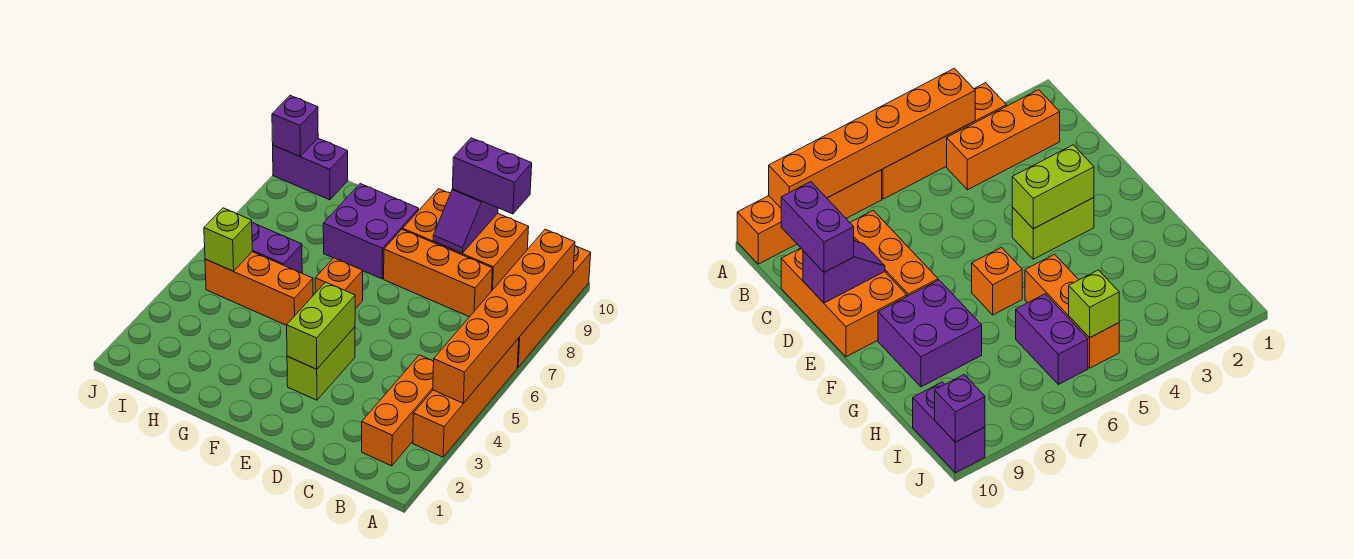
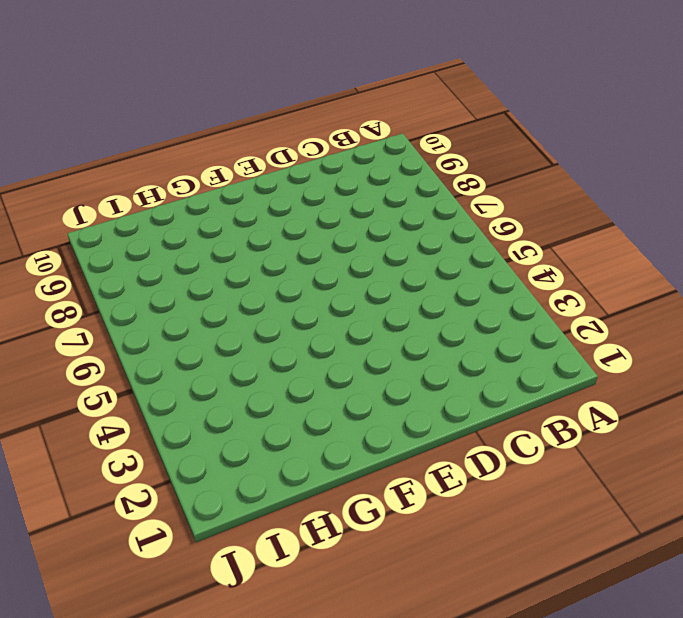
none -> orange brick A3:A6 level 1
none -> orange brick A7:A10 level 1
none -> orange brick B2:B4 level 1

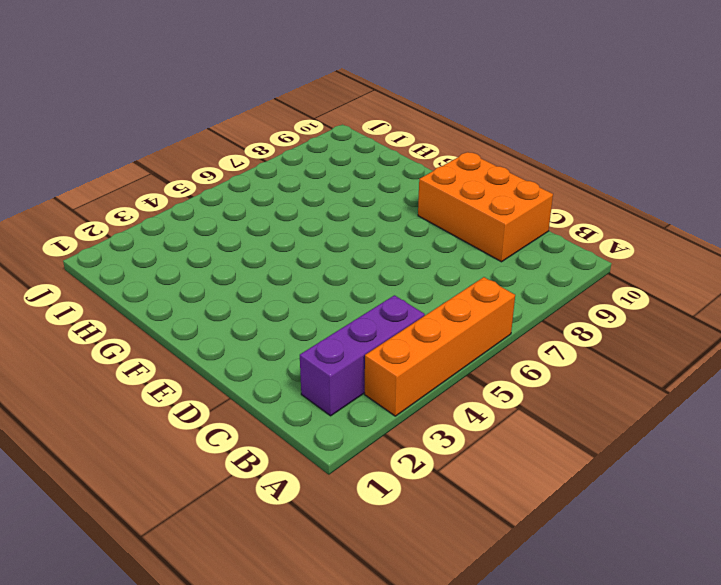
purple brick B2:B4 level 1 -> orange brick B2:B4 level 1
none -> orange brick A7:A10 level 1
none -> orange brick C8:E8 level 1
none -> lime brick E3:E4 level 1

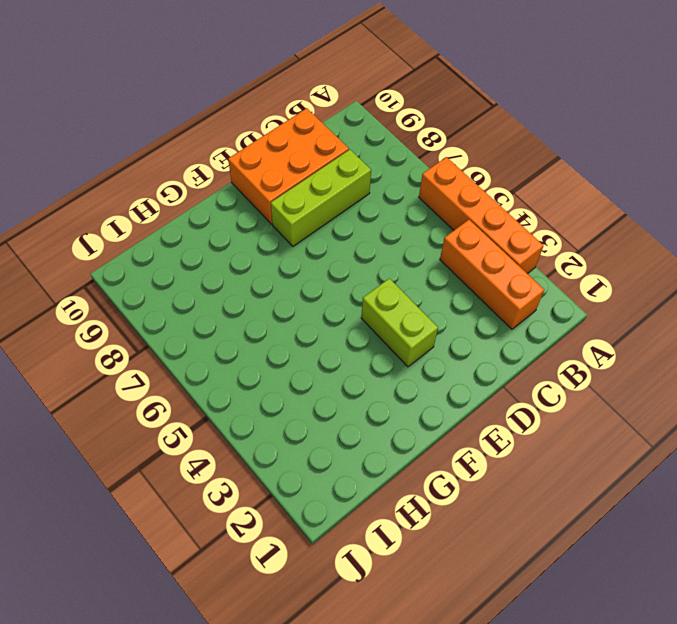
lime brick C8:E8 level 1 -> orange brick C8:E8 level 1
none -> orange brick A7:A10 level 1
none -> orange brick F6 level 1
none -> purple brick F8:G9 level 1

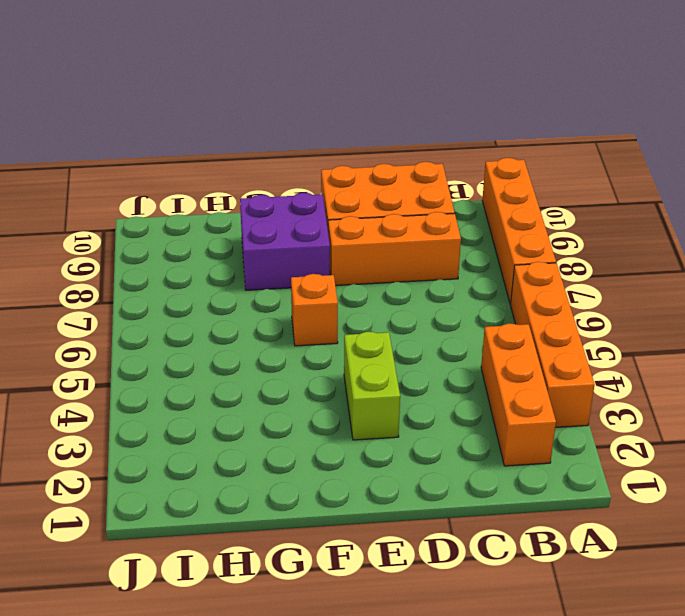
none -> orange brick G5:I5 level 1
none -> purple brick H6:I6 level 1
none -> purple brick I10:J10 level 1

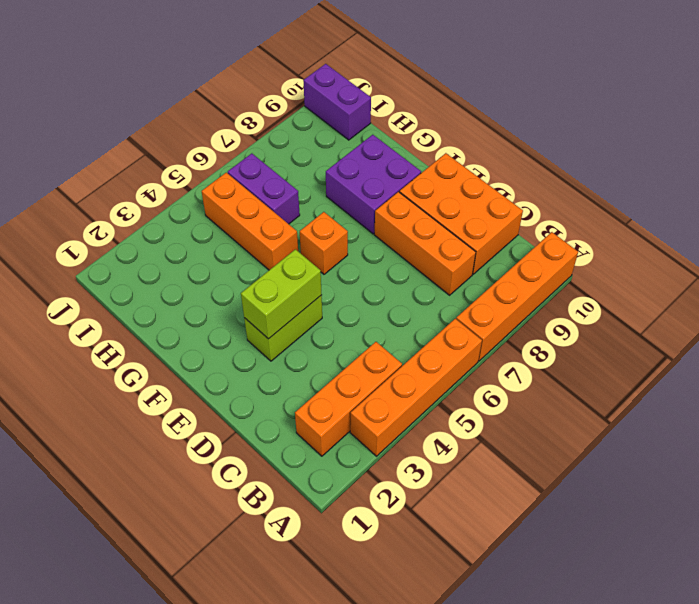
none -> orange brick A4:A9 level 2
none -> purple slope D9:D10 level 2 top 10
none -> lime brick I5 level 2

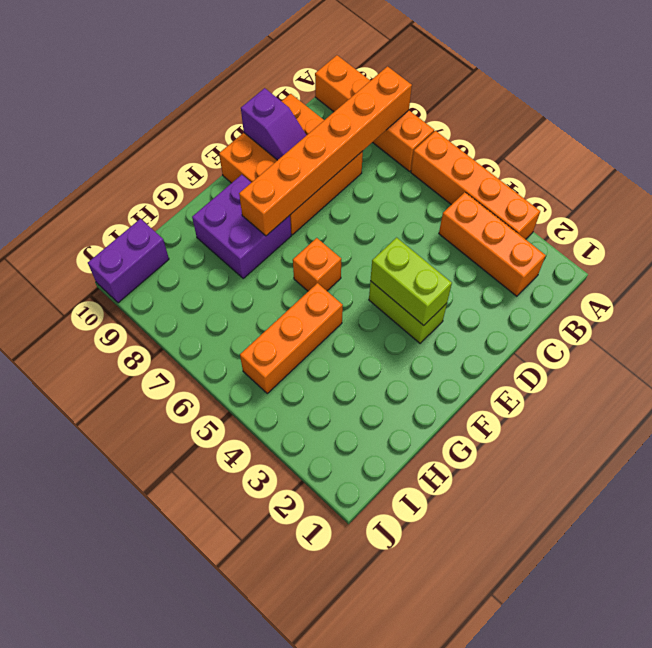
orange brick A8:F8 level 2 -> orange brick A4:A9 level 2
none -> purple brick H6:I6 level 1
none -> lime brick I5 level 2
none -> purple brick J10 level 2

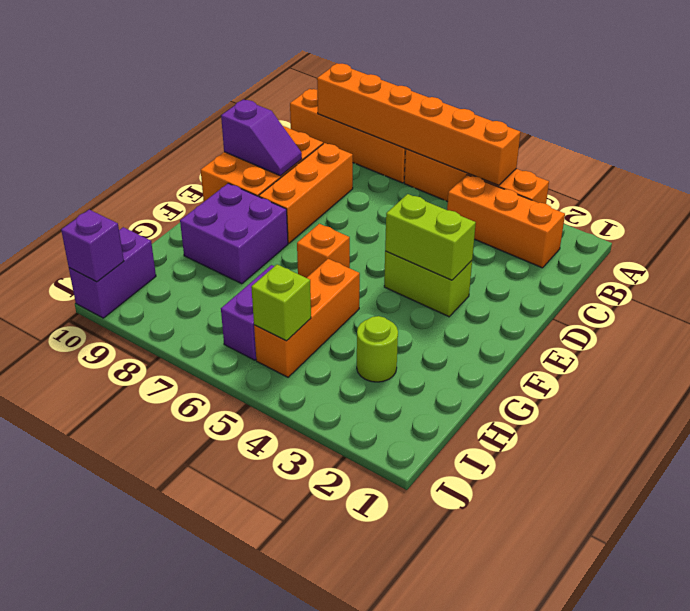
lime round brick H3 level 1 -> none
none -> purple brick C10:D10 level 3

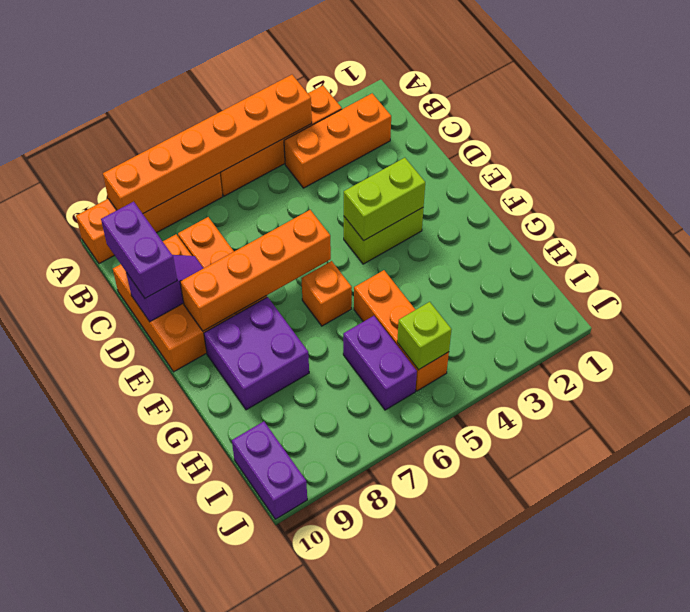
orange brick E6:E9 level 2 -> none
none -> purple brick J10 level 2

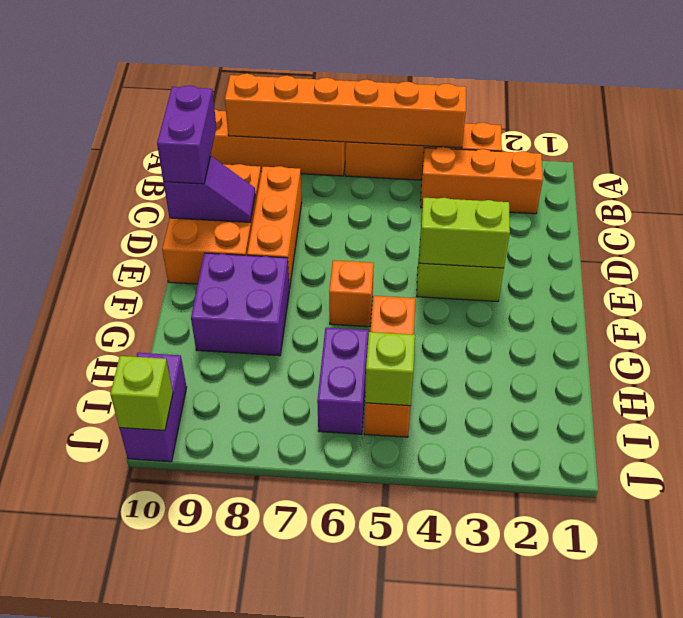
lime brick J10 level 2 -> purple brick J10 level 2

